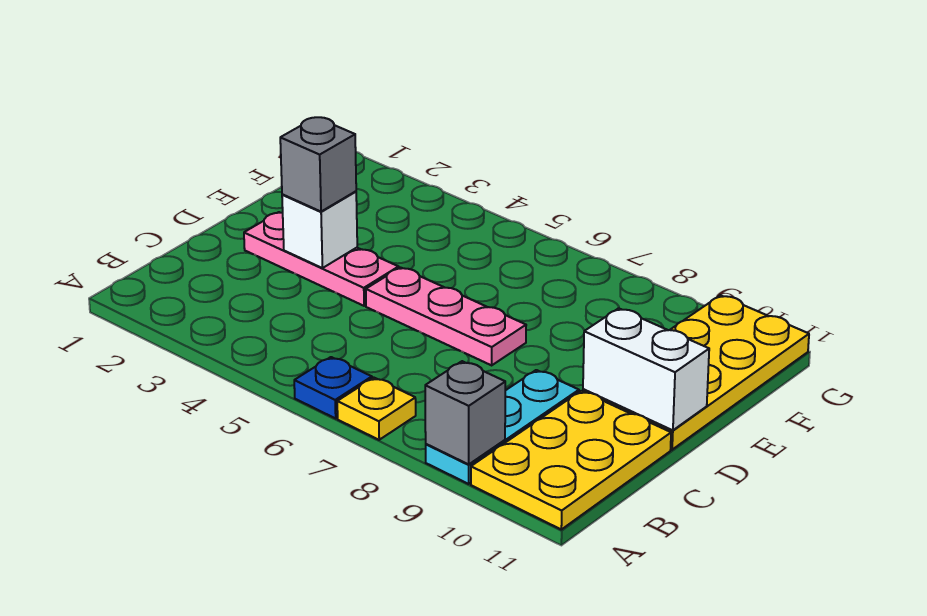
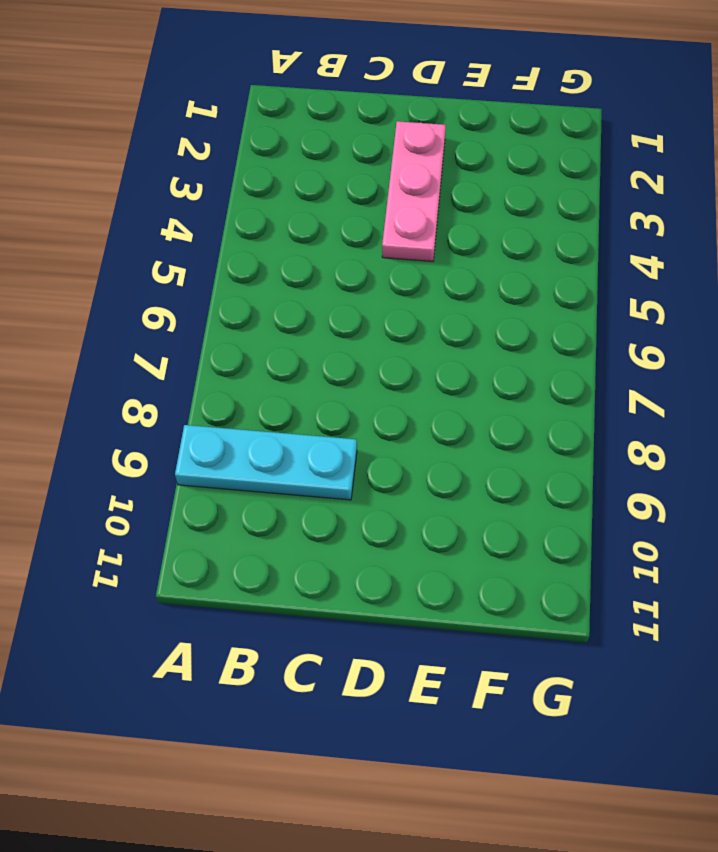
none -> blue plate A6 level 1
none -> yellow plate A7 level 1

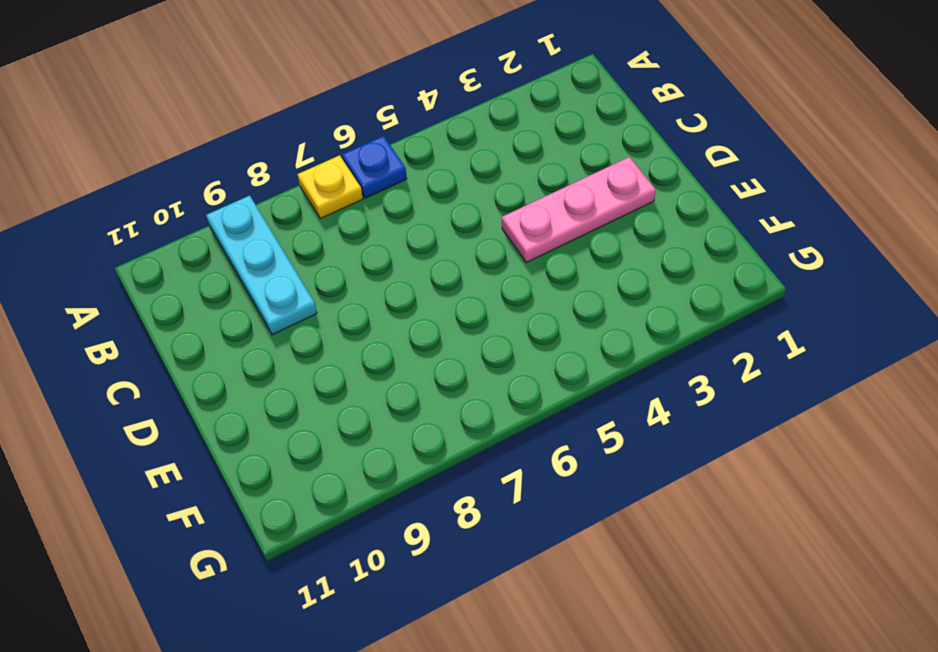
none -> yellow plate A10:C11 level 1
none -> pink plate D5:D7 level 1

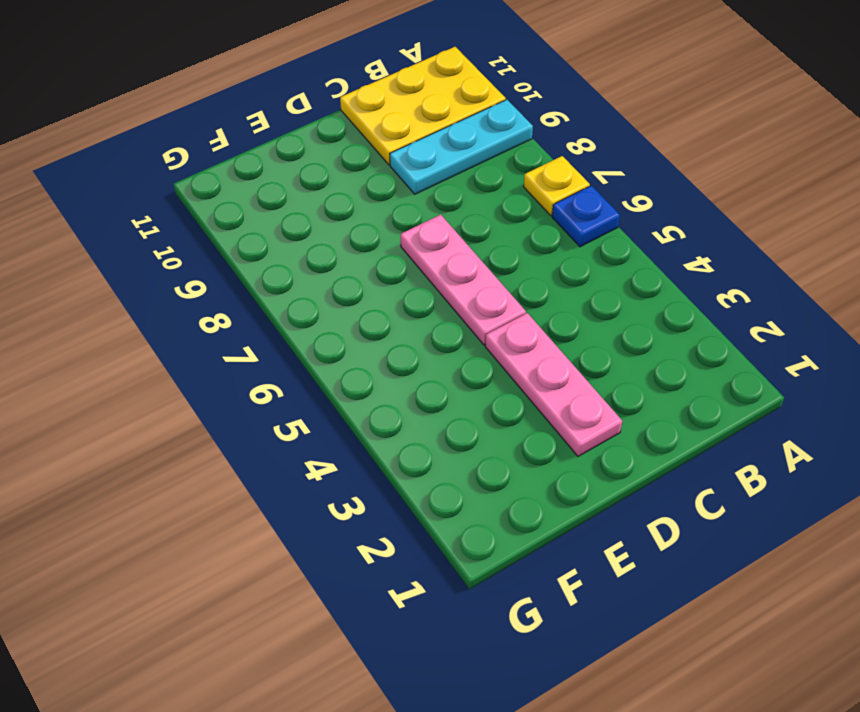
none -> yellow plate D10:G11 level 1
none -> grey brick A9 level 2

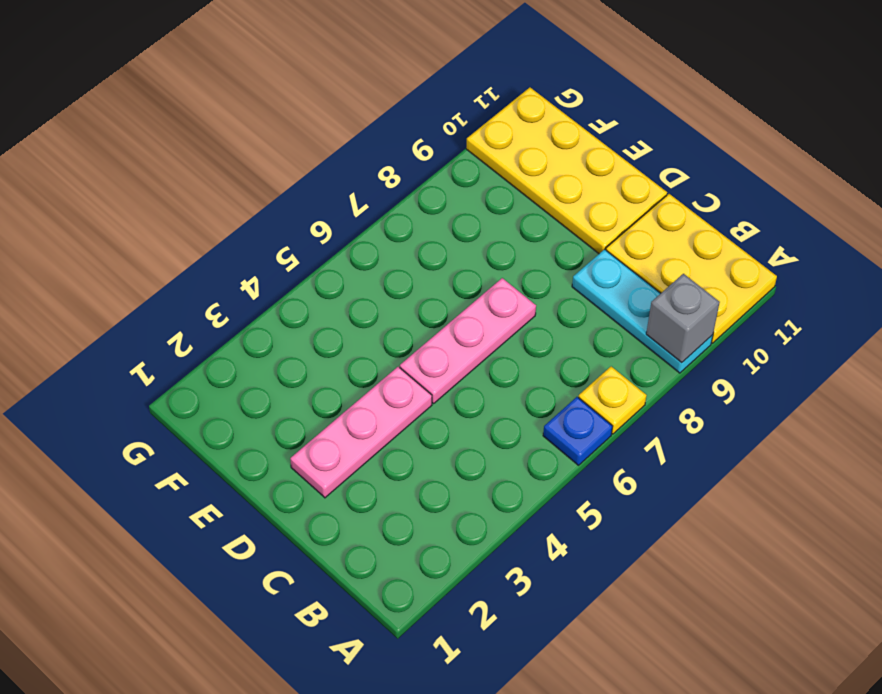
none -> white brick D3 level 2
none -> white brick D10:D11 level 2

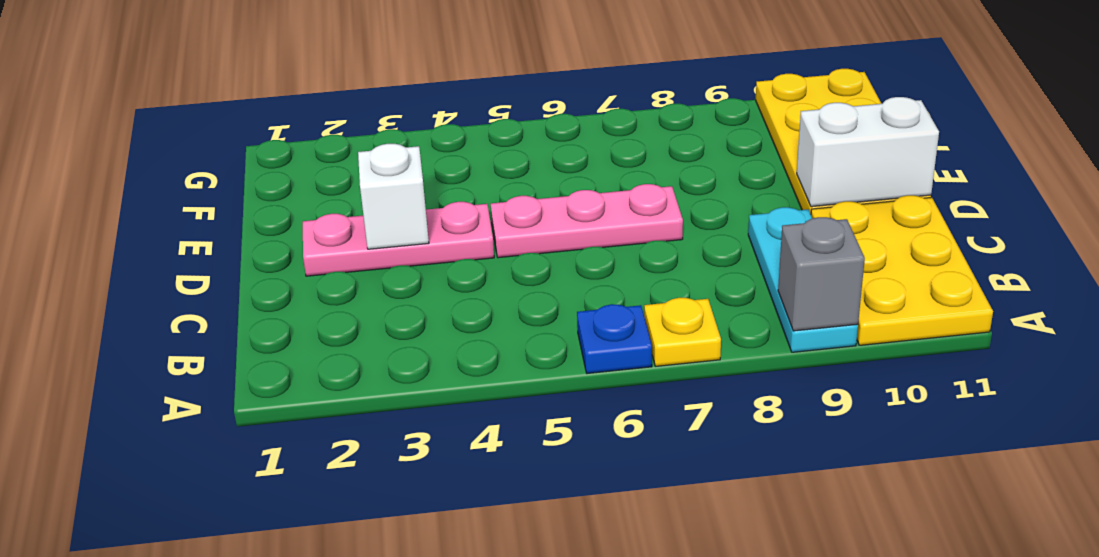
none -> grey brick D3 level 3

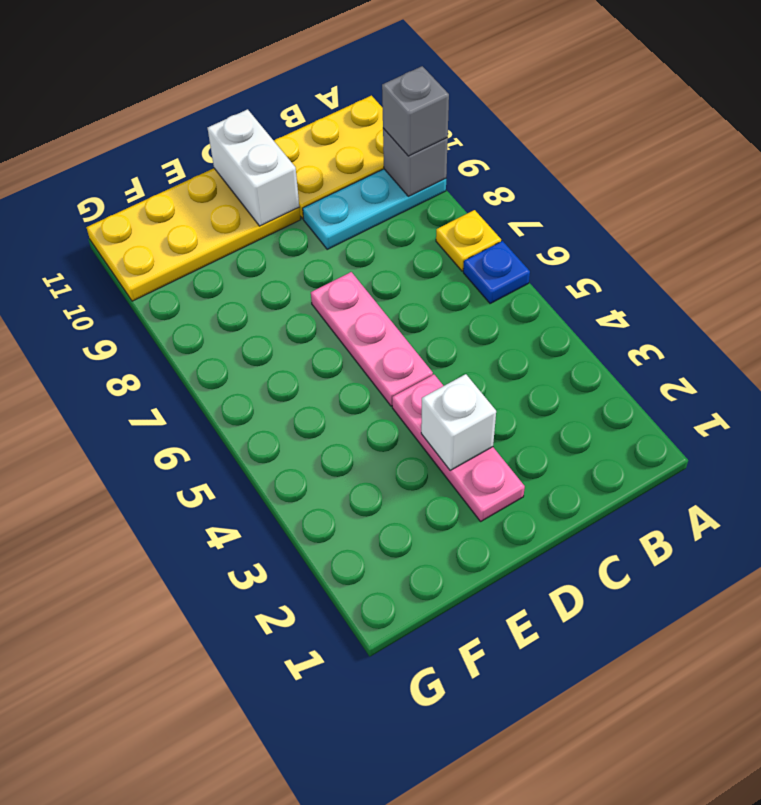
grey brick A9 level 3 -> grey brick D3 level 3

